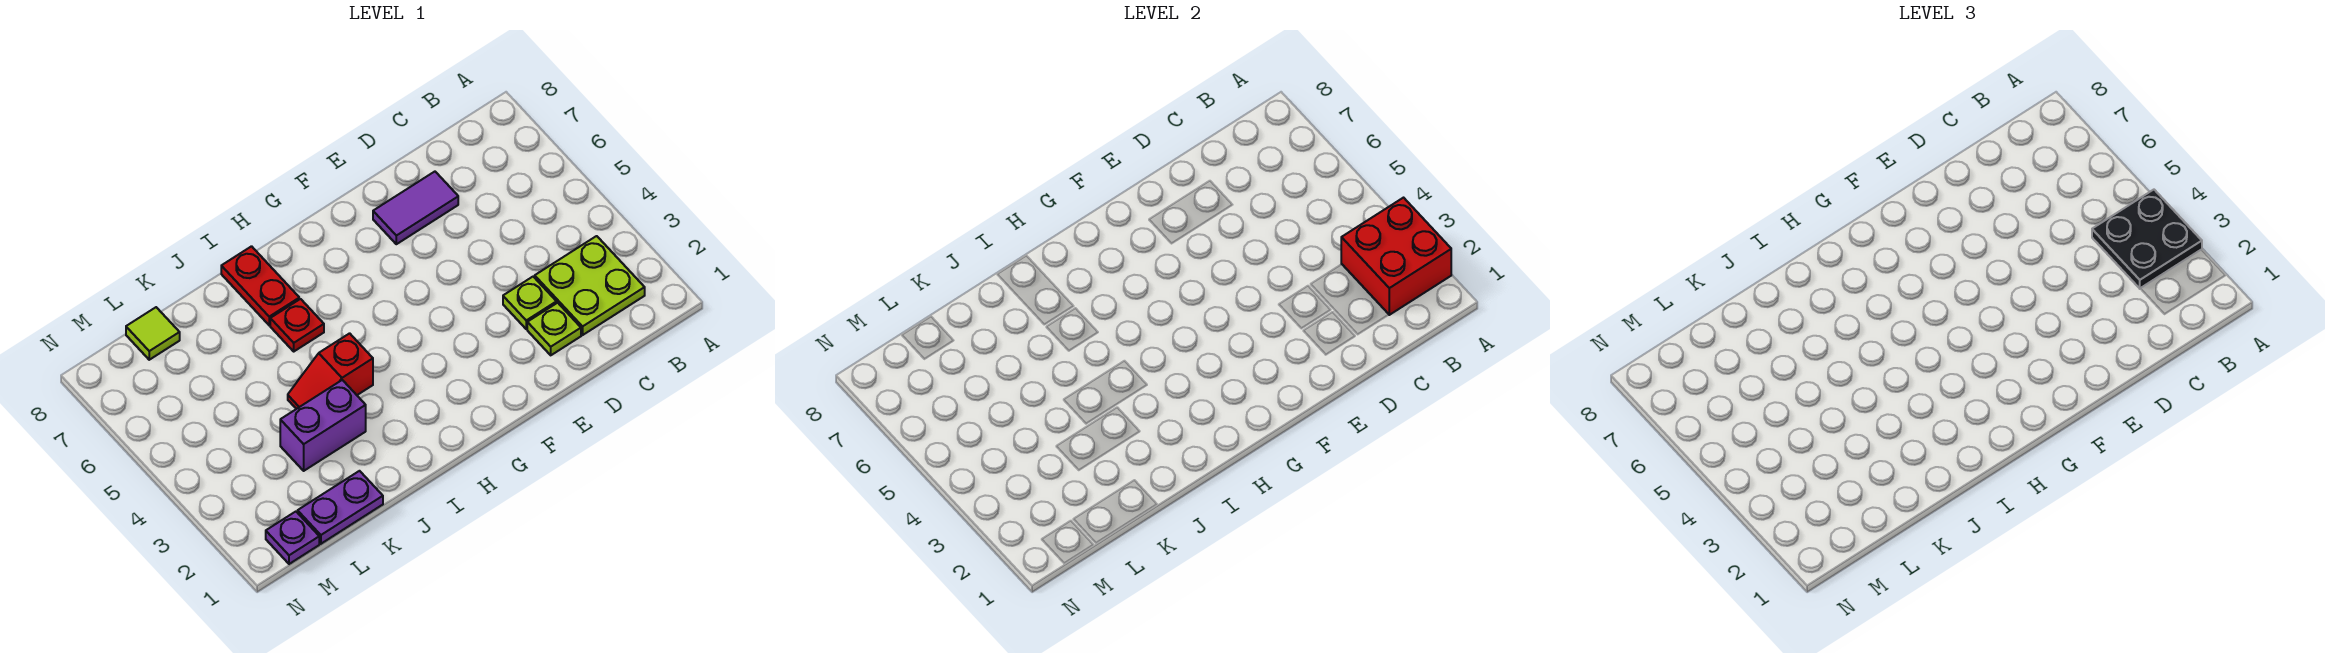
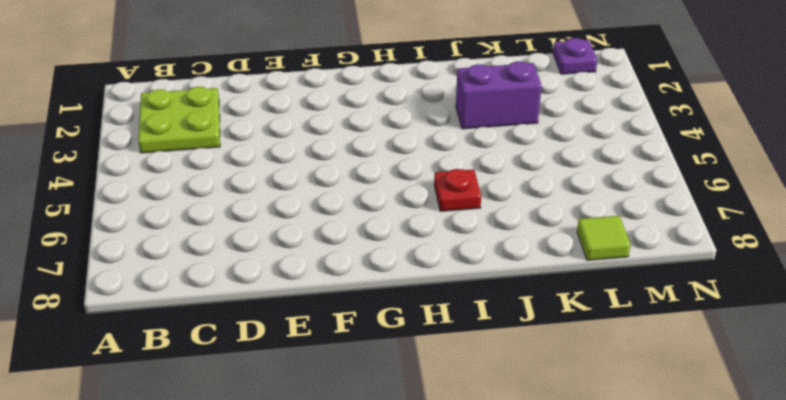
none -> lime plate D2 level 1
none -> lime plate D3 level 1
none -> purple tile D7:E7 level 1

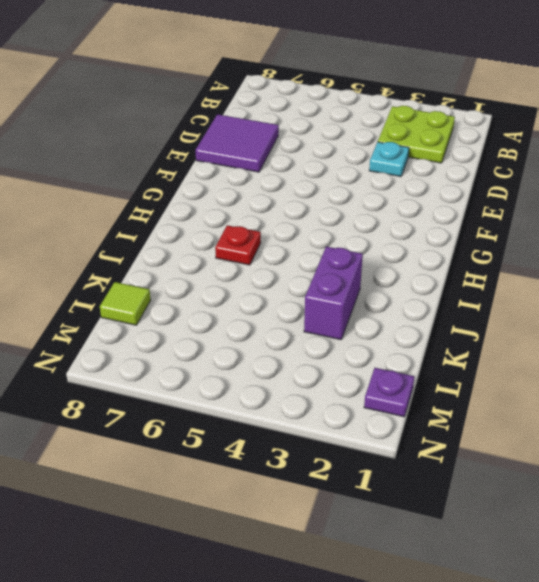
cyan plate D3 level 1 -> lime plate D3 level 1
purple tile D7:E8 level 1 -> purple tile D7:E7 level 1
none -> lime plate D2 level 1
none -> red slope I4:J4 level 1 top I
none -> red plate I7:I8 level 1

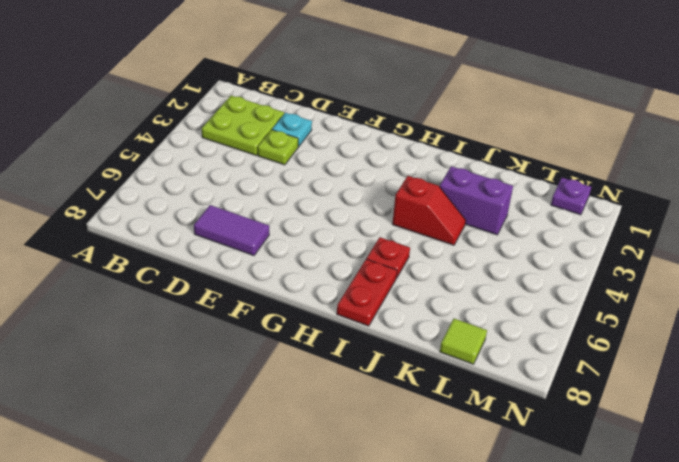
cyan plate D2 level 1 -> lime plate D2 level 1
none -> purple plate K1:L1 level 1
none -> red brick A2:B3 level 2
none -> black plate A3:B4 level 3

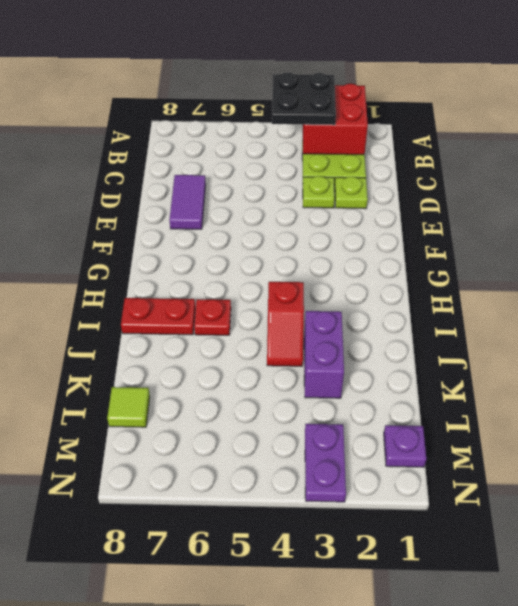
purple plate M3:N3 level 1 -> purple plate K1:L1 level 1

